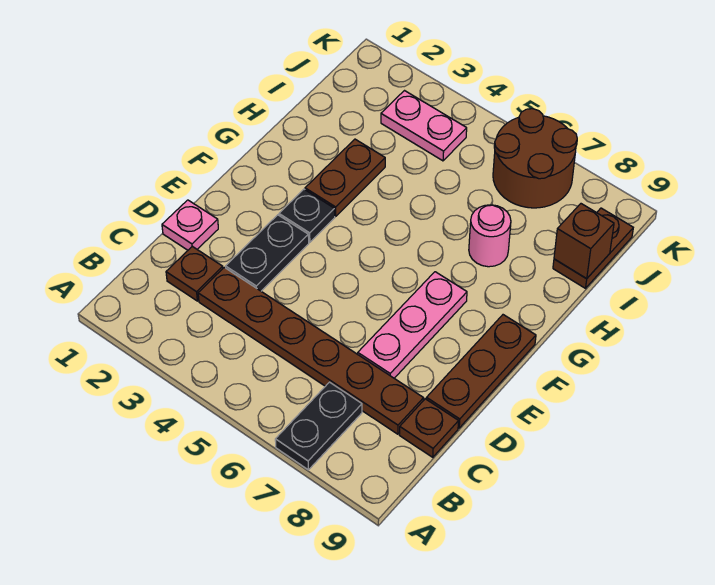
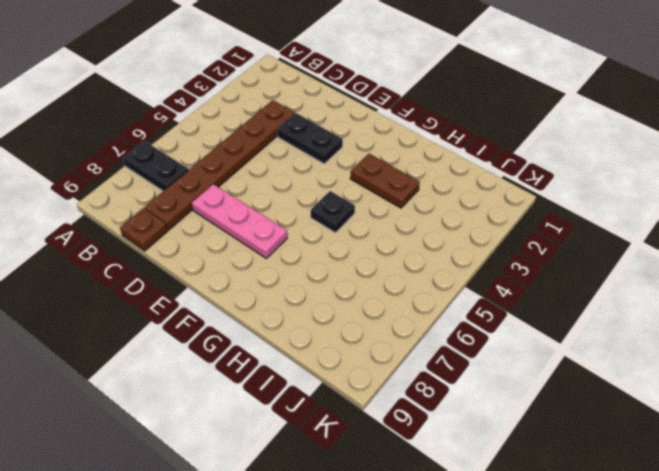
black plate G5 level 1 -> black plate F3 level 1
none -> brown plate C2 level 1
none -> pink plate D1 level 1
none -> brown plate D9:F9 level 1

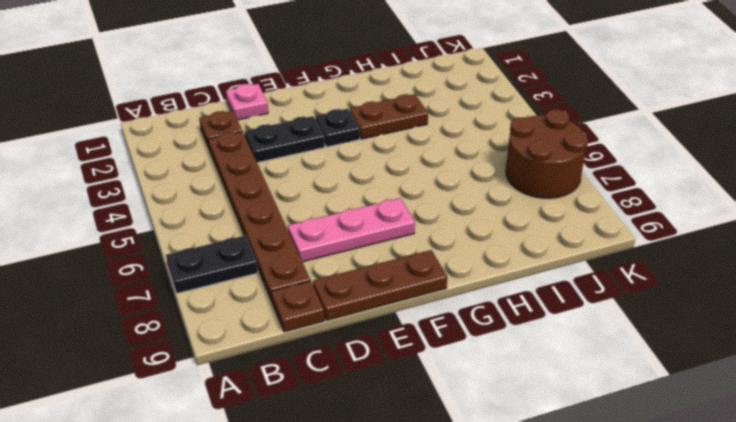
none -> pink round brick H7 level 1
none -> brown plate I9:J9 level 1
none -> pink plate J3:J4 level 1

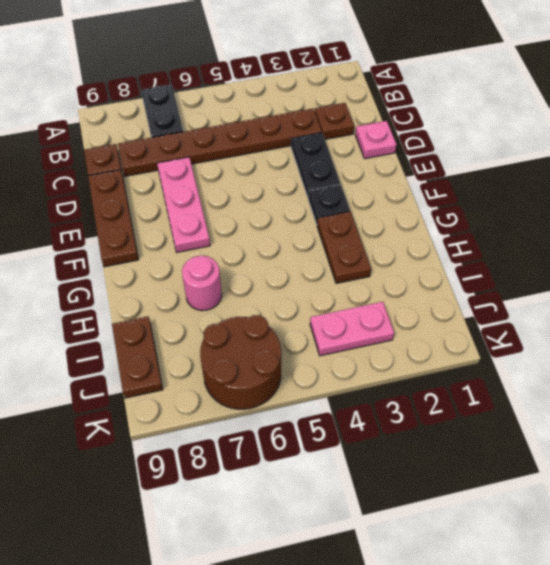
none -> brown brick I9 level 2

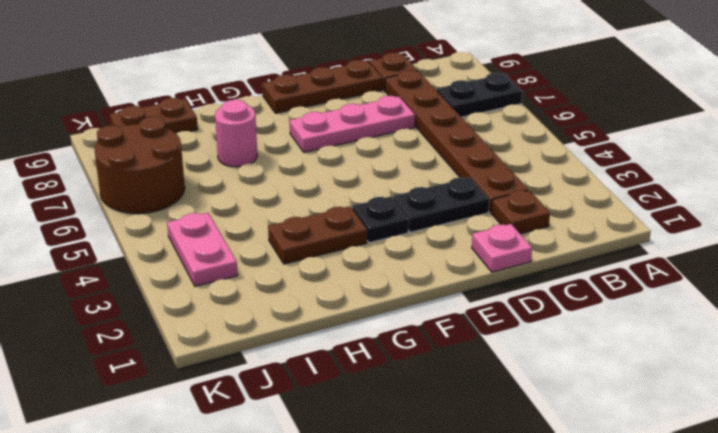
none -> brown brick I9 level 2

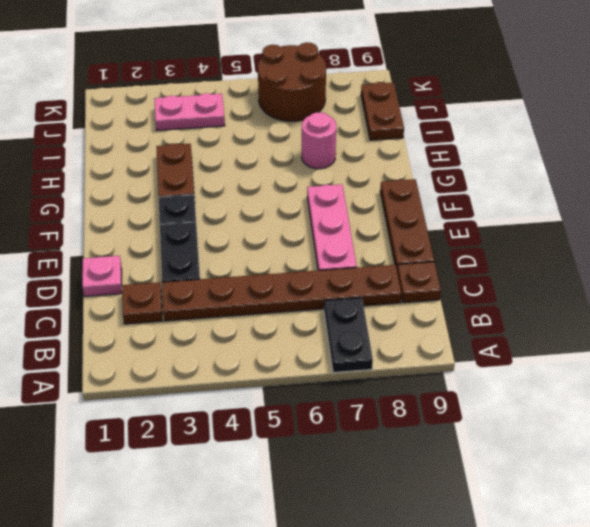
none -> brown brick I9 level 2

